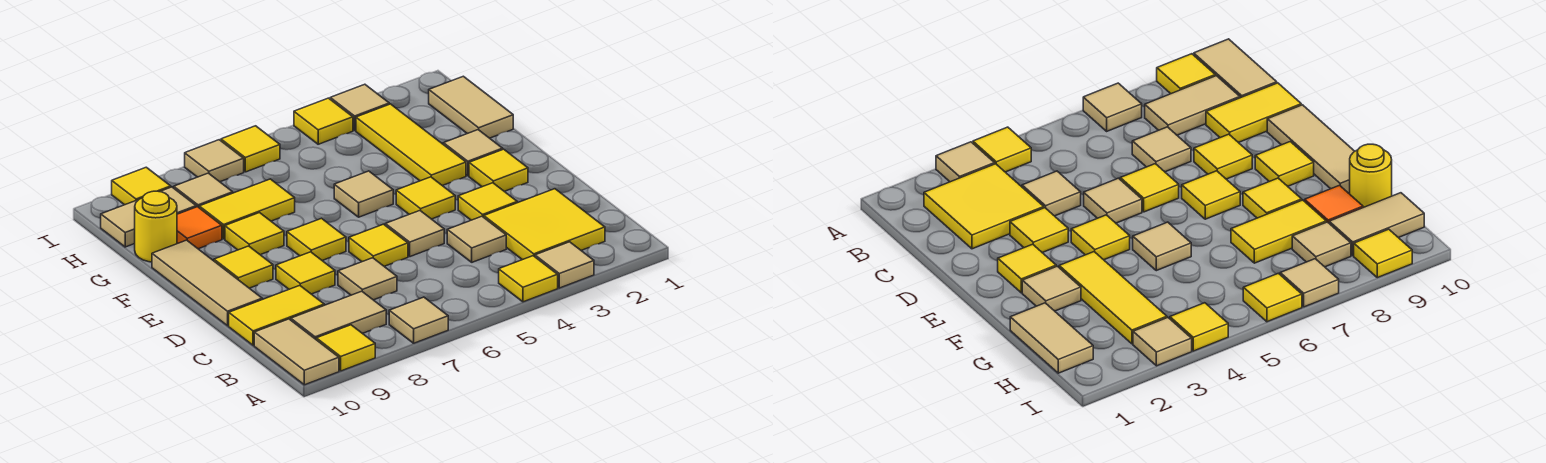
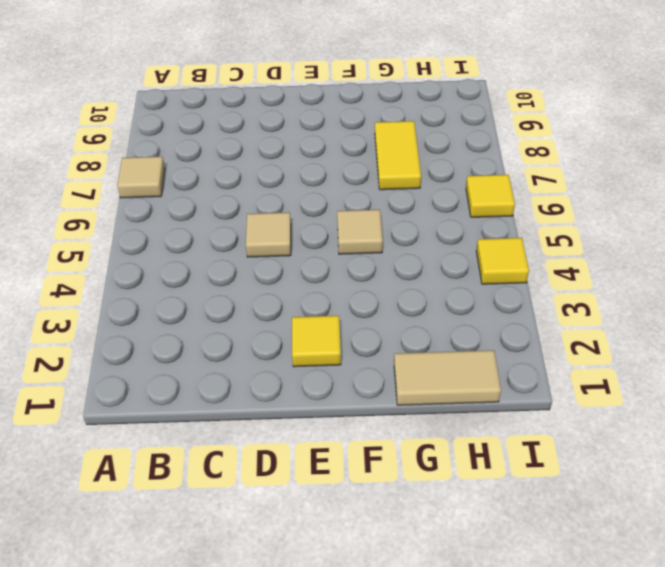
none -> tan tile A3 level 1
none -> yellow tile A4 level 1
none -> yellow tile A9 level 1
none -> tan tile A10:B10 level 1

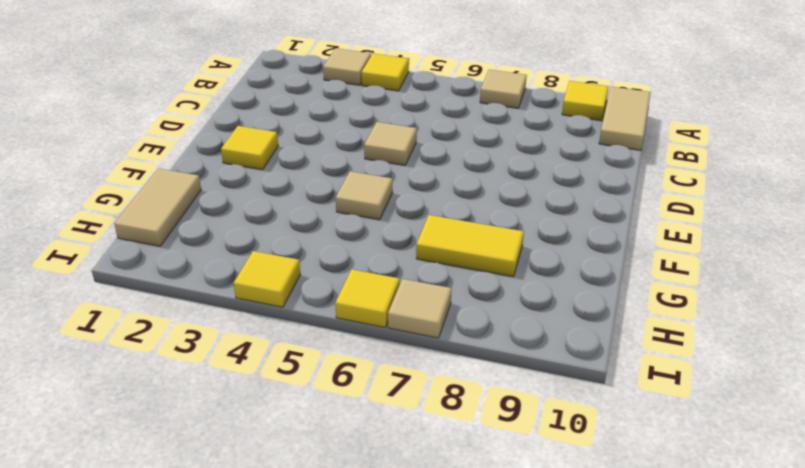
none -> yellow tile B2:C3 level 1
none -> tan tile B8:B9 level 1
none -> tan tile C4 level 1
none -> tan tile C7 level 1

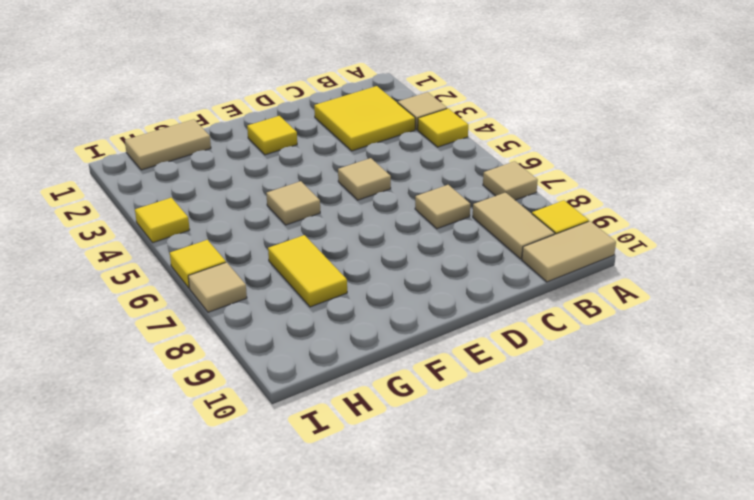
none -> tan tile C4 level 1
none -> yellow tile C9:C10 level 1
none -> yellow tile D3 level 1
none -> yellow tile D6 level 1

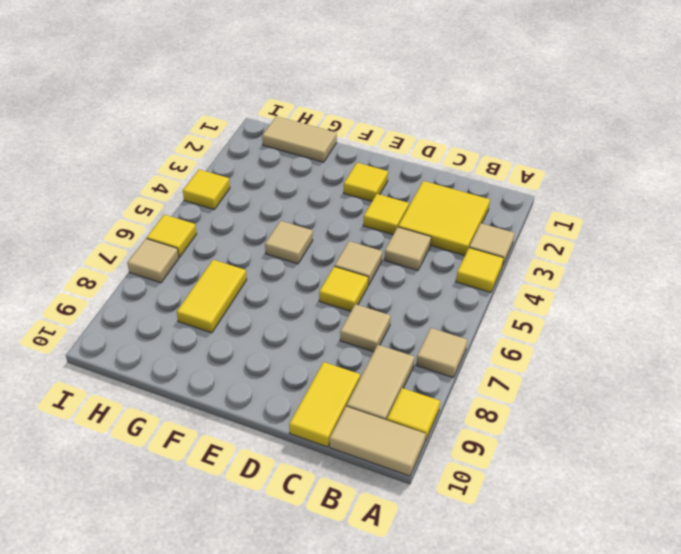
none -> yellow tile D8 level 1
none -> tan tile D10:F10 level 1
none -> yellow tile E4 level 1
none -> yellow tile E7 level 1

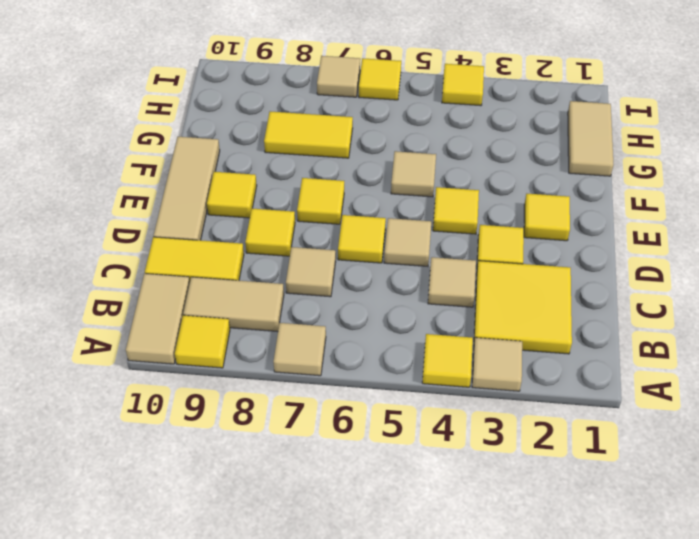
none -> tan tile F2 level 1
none -> yellow tile F3:H3 level 1
none -> yellow tile F8 level 1
none -> orange tile G9 level 1

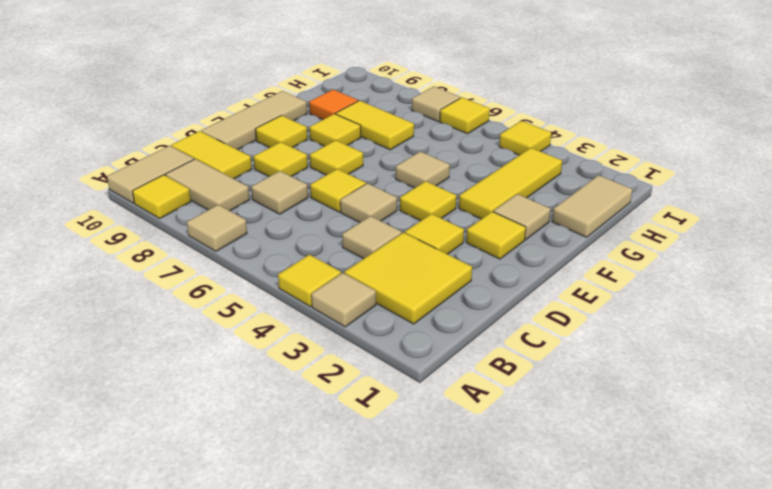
none -> yellow round brick G10 level 1
none -> tan tile H8 level 1
none -> tan tile H9:H10 level 1
none -> tan tile I3 level 1

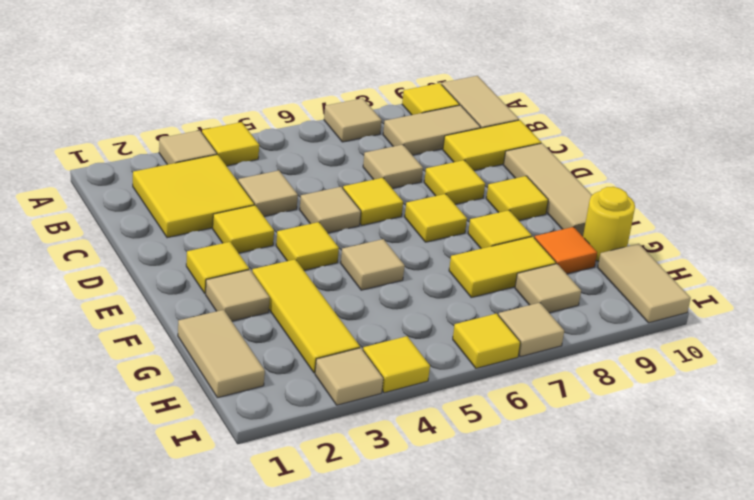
tan tile H10:I10 level 1 -> tan tile H9:H10 level 1
none -> yellow tile I9 level 1

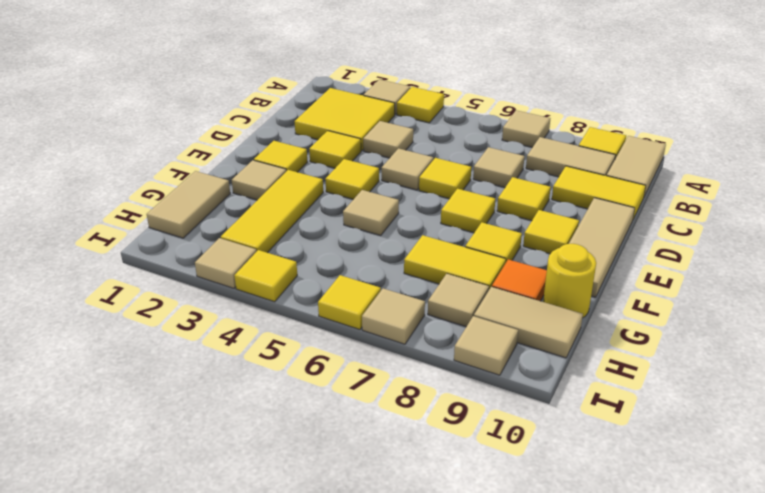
tan tile I9 level 1 -> yellow tile I9 level 1

